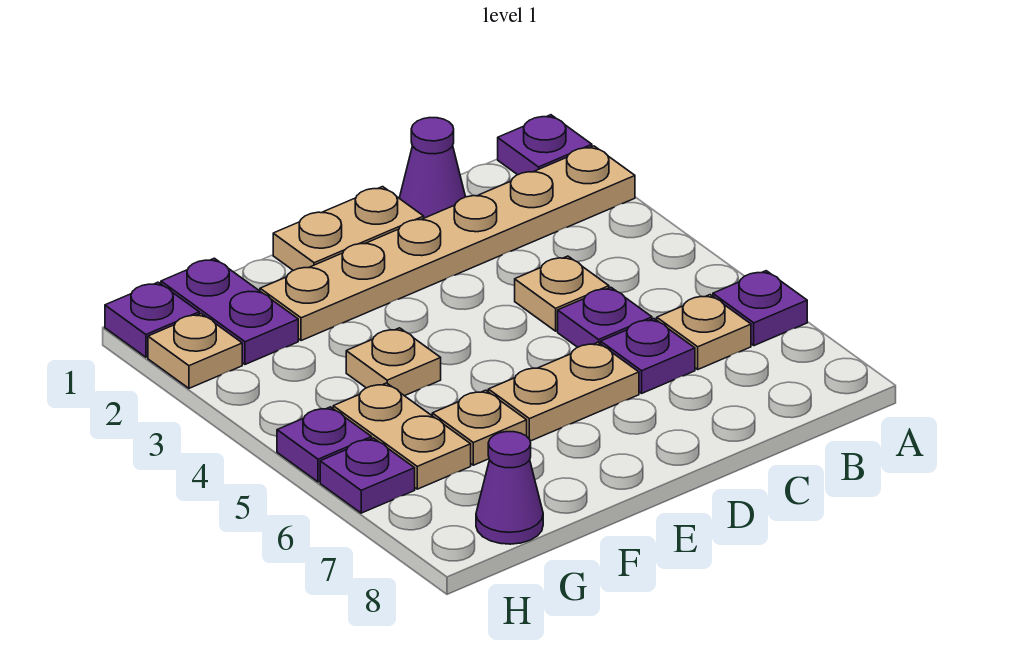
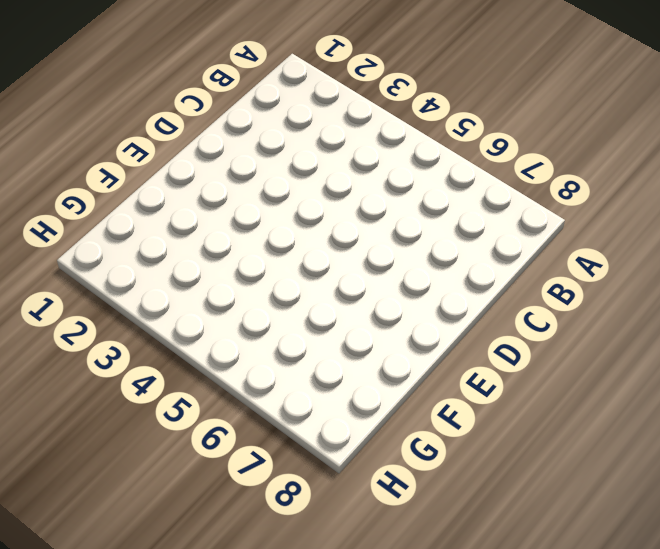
none -> purple plate A1 level 1
none -> tan plate A2:F2 level 1
none -> purple plate A6 level 1

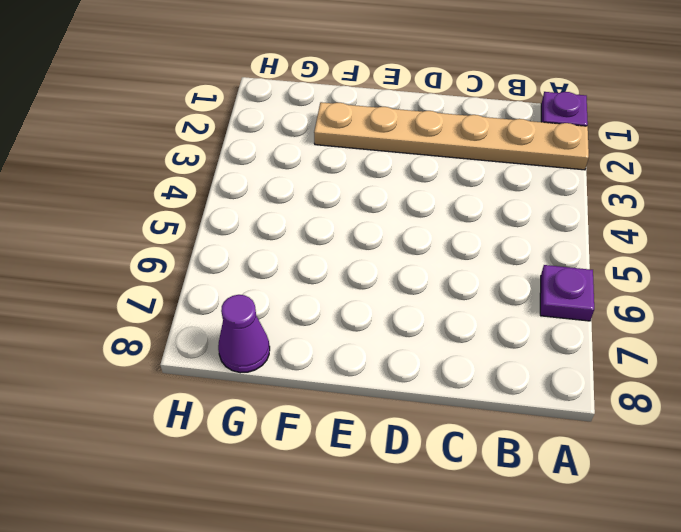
none -> tan plate B6 level 1
none -> purple cone C1 level 1
none -> tan plate C4 level 1

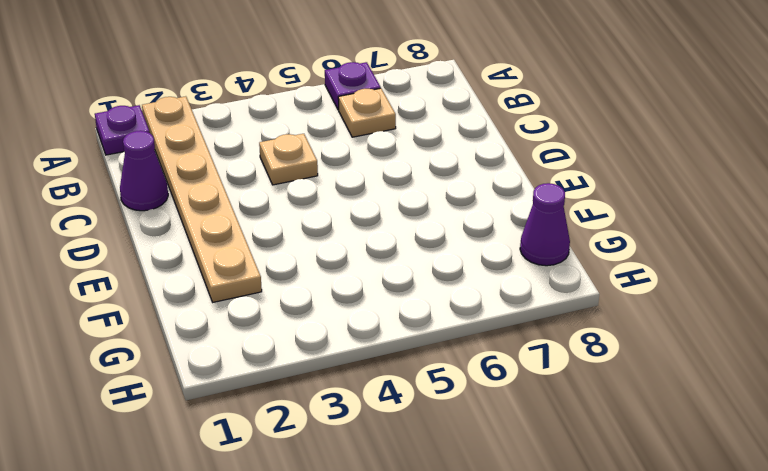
none -> purple plate C5 level 1
none -> purple plate C6 level 1
none -> tan plate D1:E1 level 1

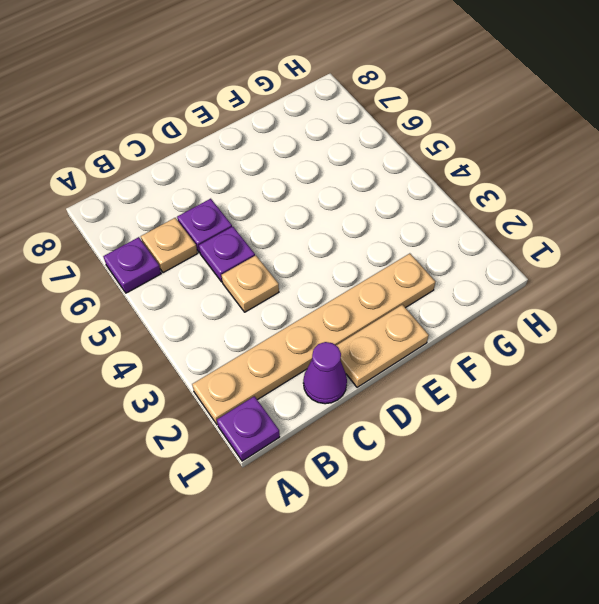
none -> tan plate D6:E6 level 1
none -> tan plate F4 level 1
none -> tan plate F6 level 1

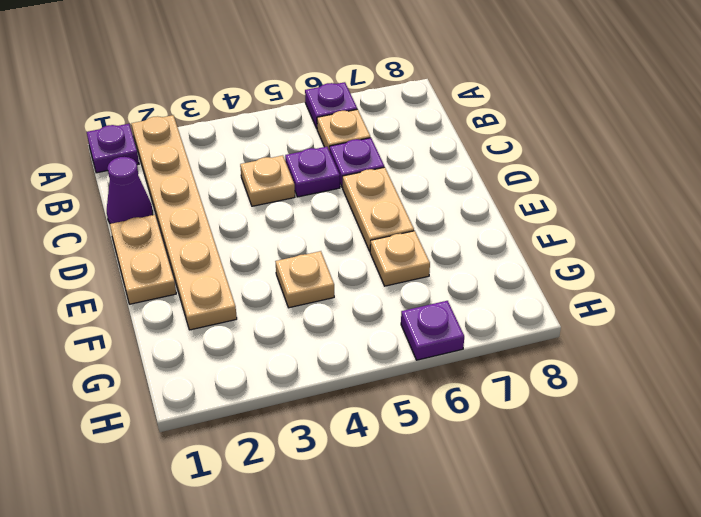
none -> purple plate G1:G2 level 1
none -> tan plate G5:G6 level 1
none -> purple cone G8 level 1

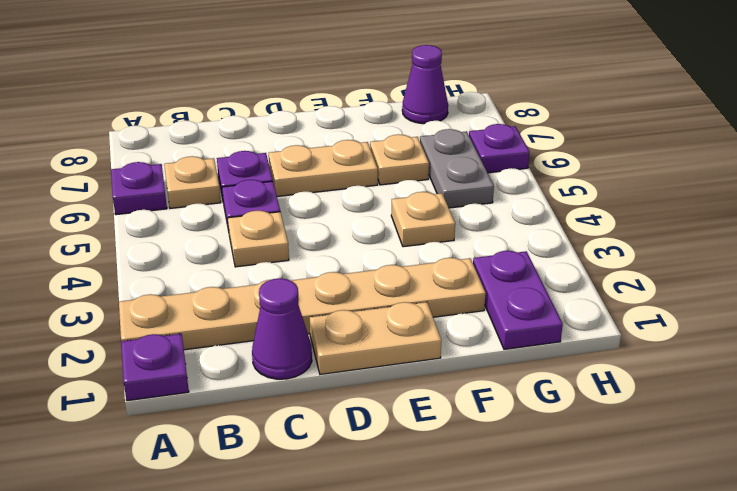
grey plate G5:G6 level 1 -> tan plate G5:G6 level 1
none -> purple plate H1 level 1
none -> tan plate H2 level 1
none -> purple plate H5 level 1

